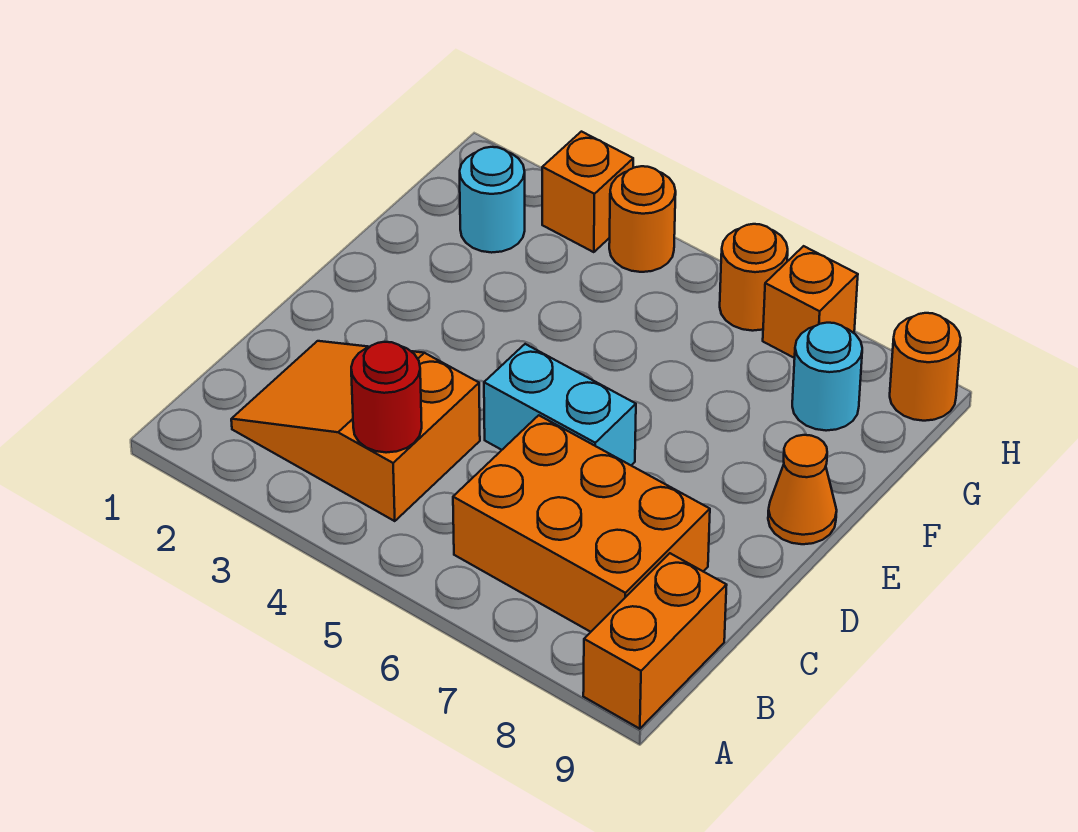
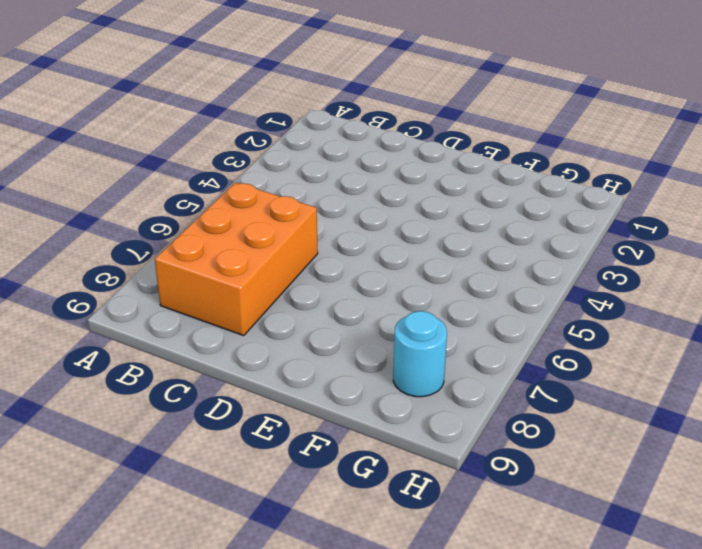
none -> orange brick A9:B9 level 1
none -> orange slope B2:C4 level 1 top 4
none -> cyan brick D5:D6 level 1

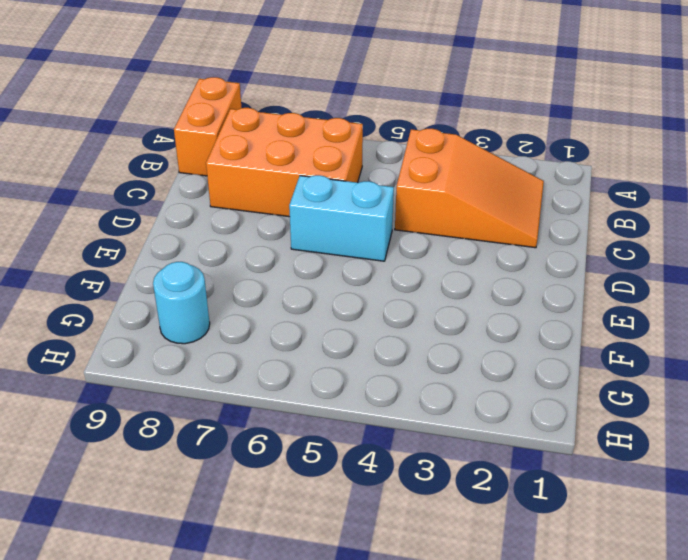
none -> orange cone E9 level 1
none -> cyan round brick G2 level 1
none -> orange brick H3 level 1

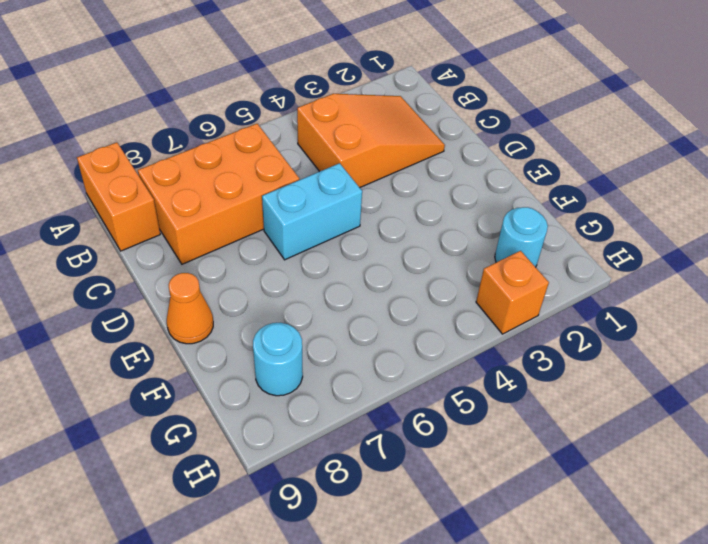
none -> orange round brick H4 level 1
none -> orange round brick H6 level 1
none -> orange brick H7 level 1

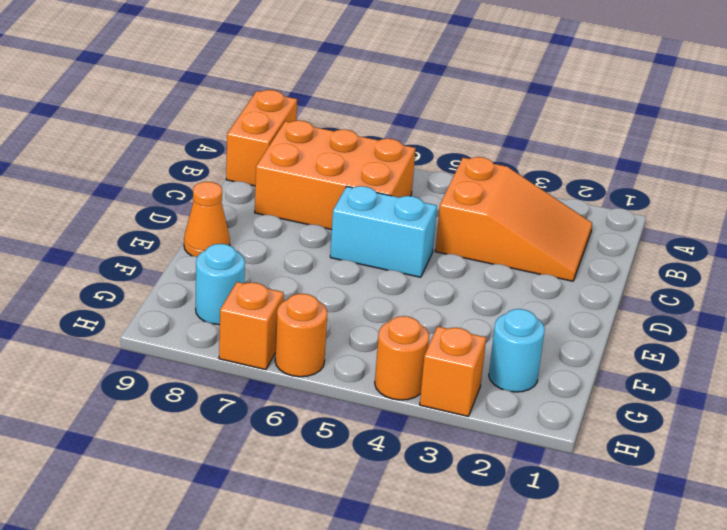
none -> orange round brick H9 level 1
none -> red round brick B4 level 2

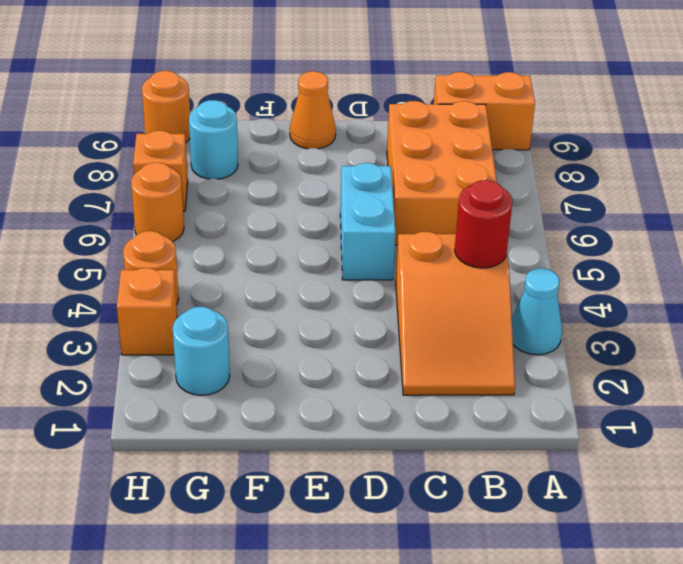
cyan cone A3 level 1 -> none

